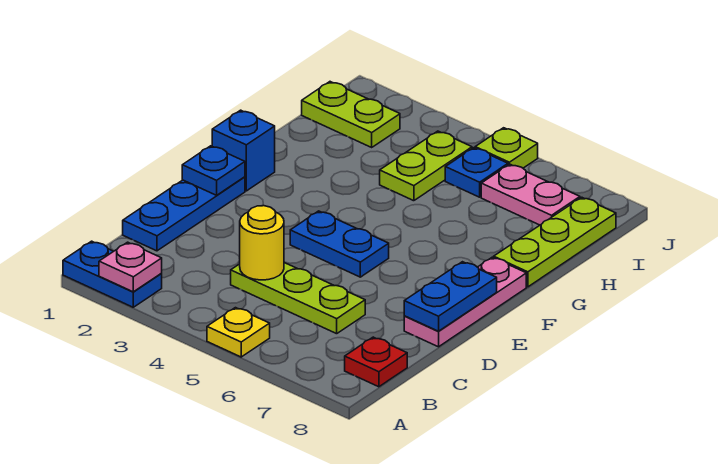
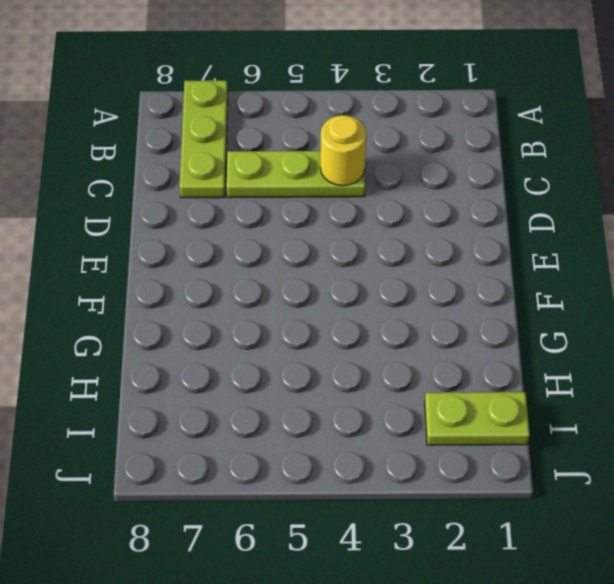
lime plate A7:C7 level 1 -> lime plate G8:I8 level 1
none -> blue plate A1:A2 level 1
none -> yellow plate A5 level 1
none -> red plate B8 level 1

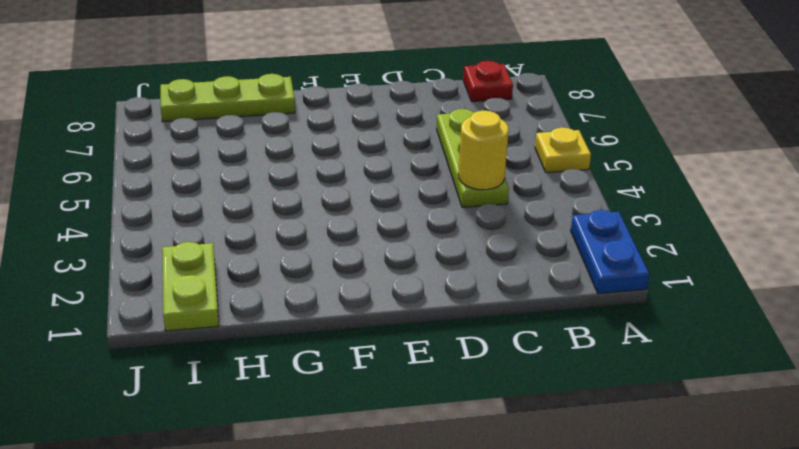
none -> blue plate C1:E1 level 1
none -> pink plate D8:F8 level 1
none -> blue plate E4:E5 level 1

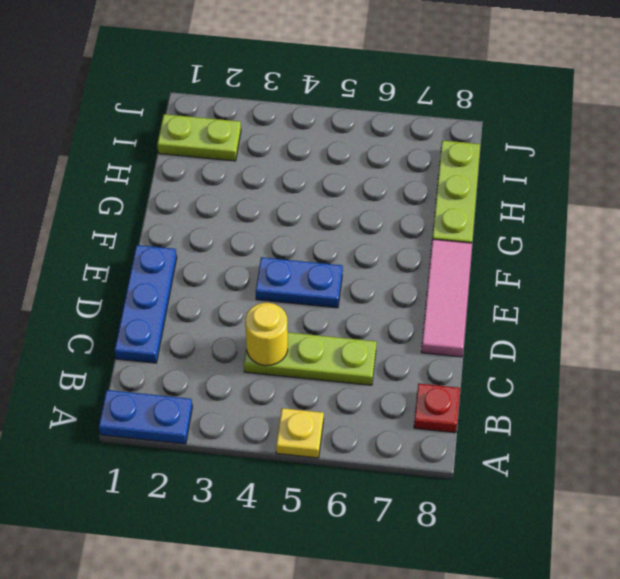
pink tile D8:F8 level 1 -> pink plate D8:F8 level 1
none -> blue brick F1 level 1
none -> lime plate H4:I4 level 1
none -> blue plate I5 level 1

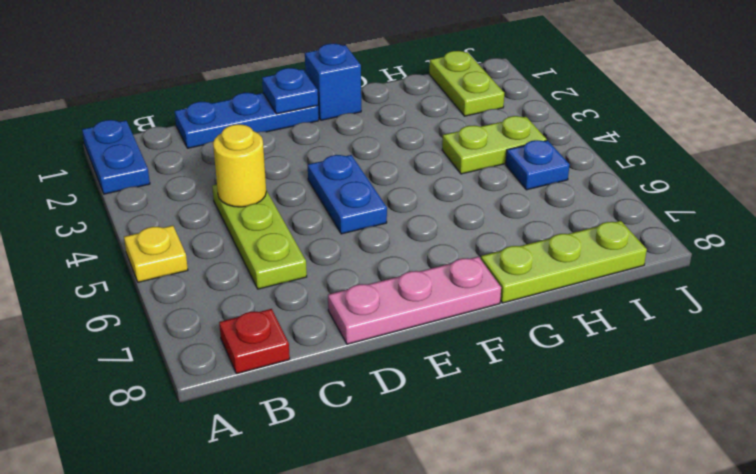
none -> pink plate I6:I7 level 1
none -> lime plate J5 level 1
none -> pink plate A2 level 2

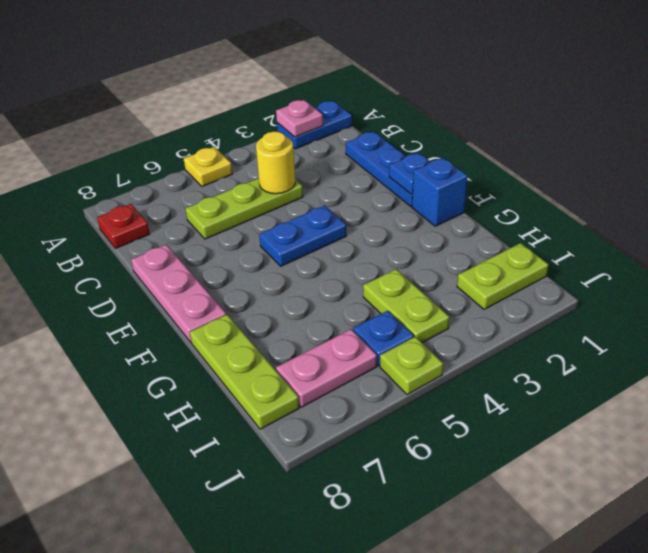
none -> blue plate D8:E8 level 2

